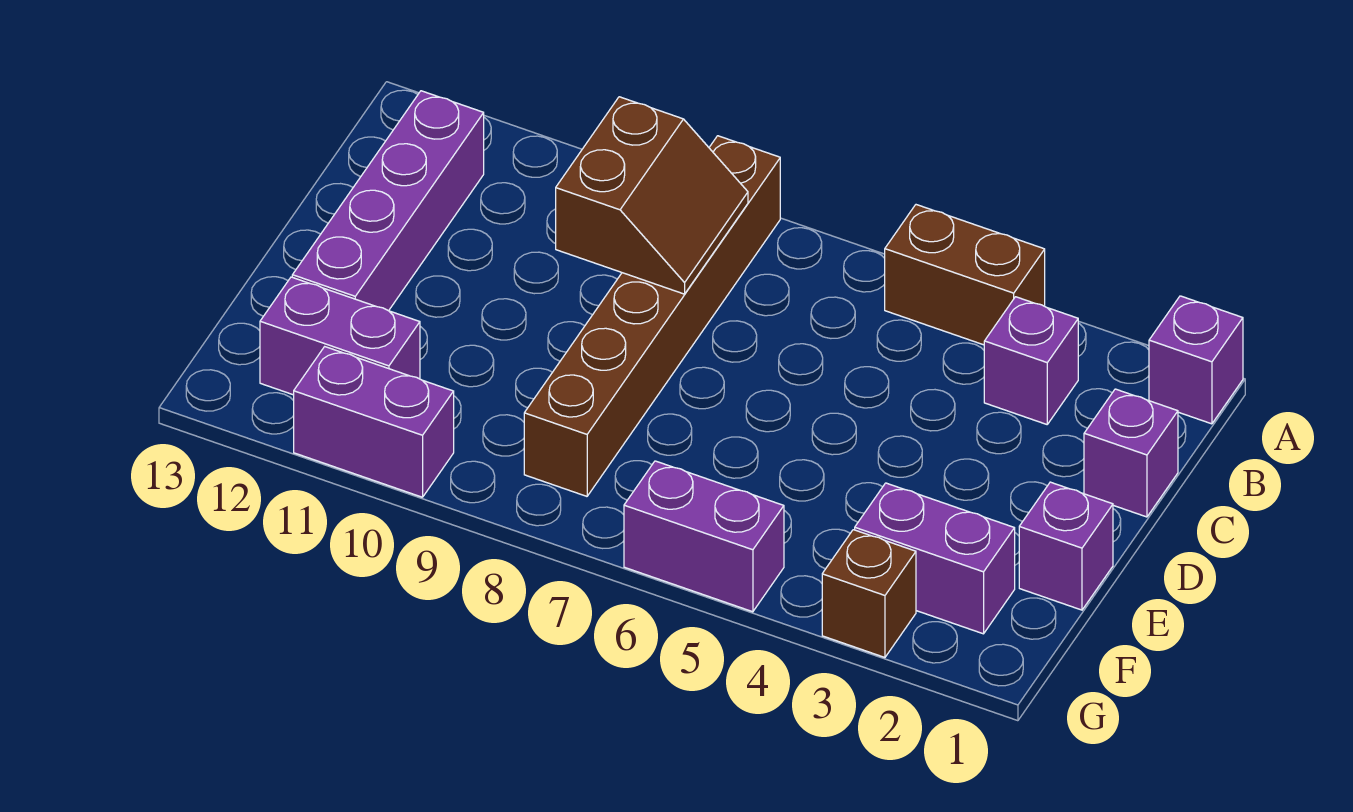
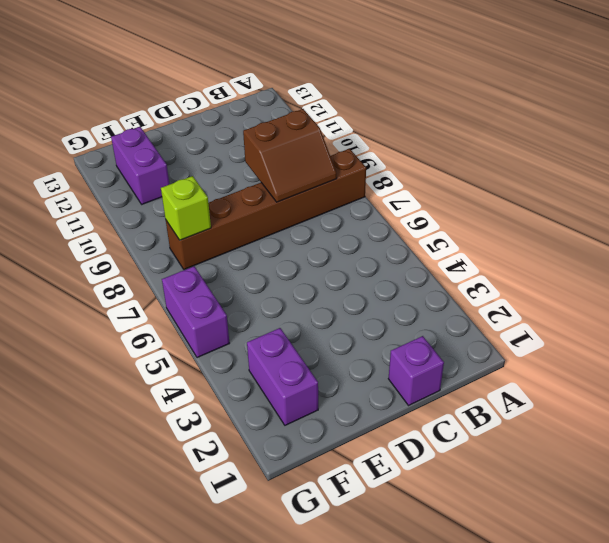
lime brick F8 level 2 -> none
none -> purple brick A1 level 1
none -> brown brick A4:A5 level 1
none -> purple brick B3 level 1

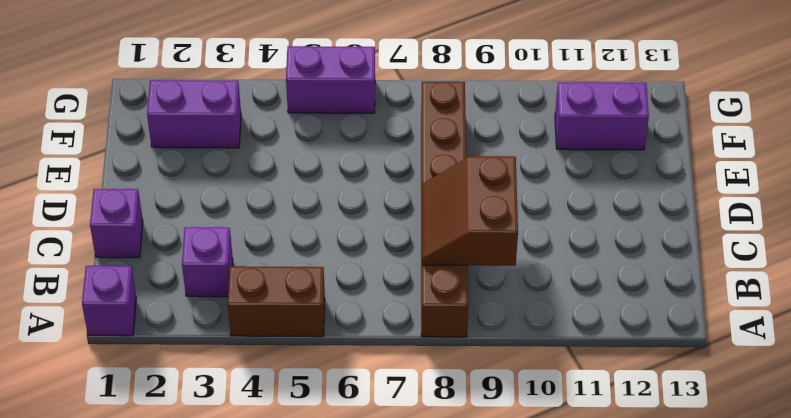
none -> purple brick B12:E12 level 1
none -> purple brick E1 level 1
none -> brown brick G3 level 1

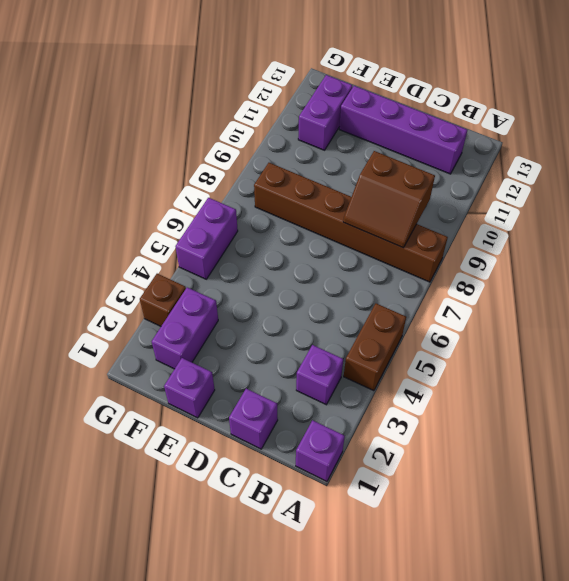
none -> purple brick G10:G11 level 1

